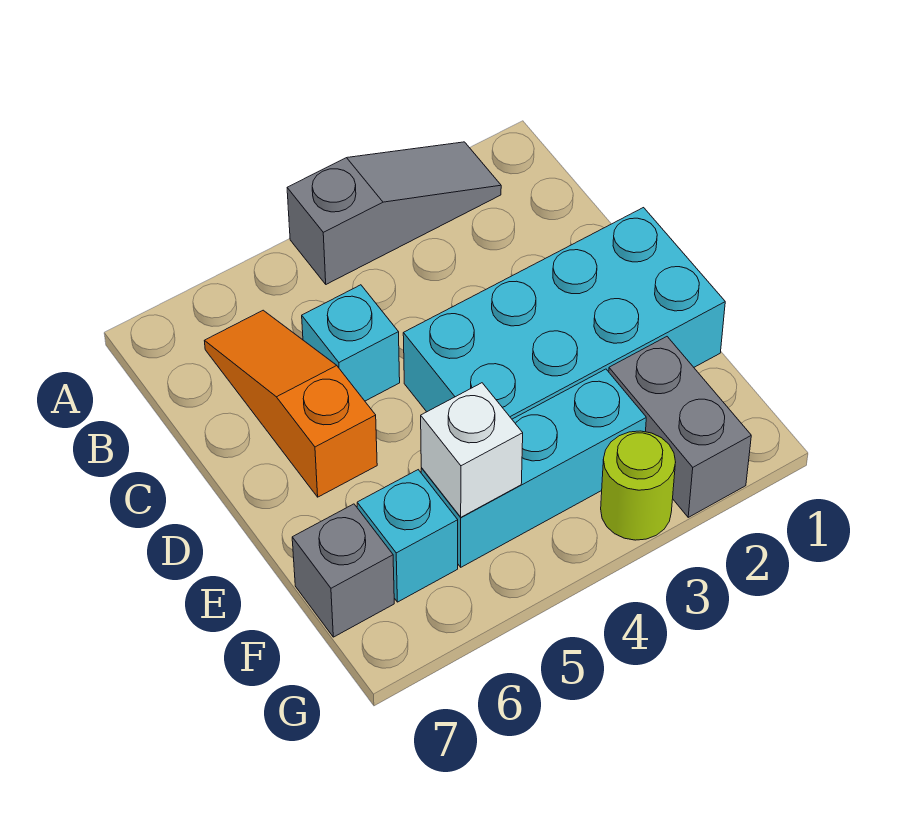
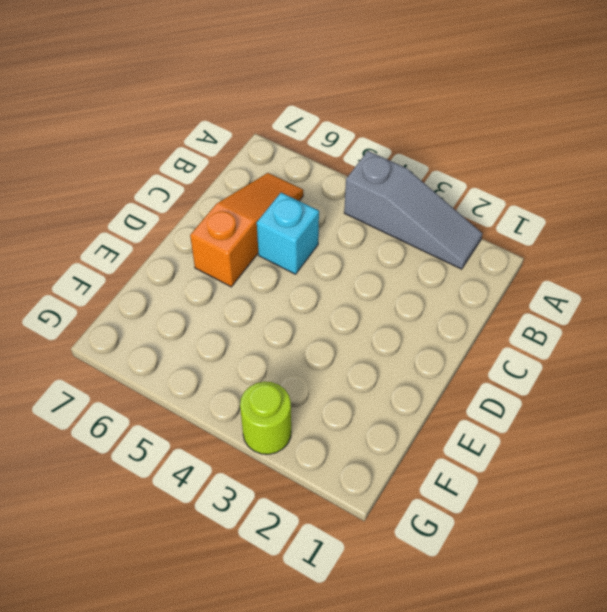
none -> cyan brick D1:E4 level 1
none -> grey brick F2:G2 level 1

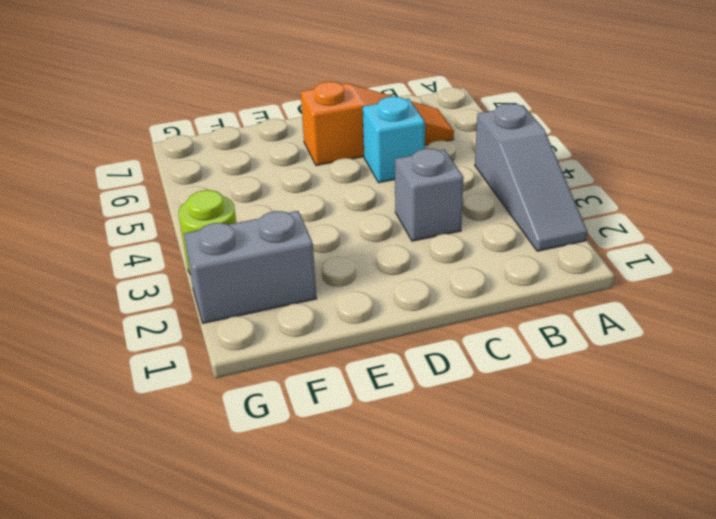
grey brick C3 level 1 -> grey brick F7 level 1
none -> cyan brick D1:E4 level 1
none -> cyan brick F3:F5 level 1

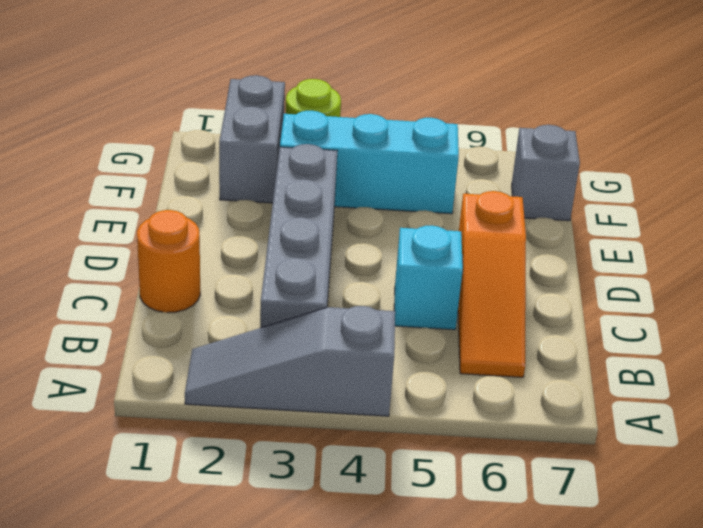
grey brick B3:E3 level 1 -> cyan brick D1:E4 level 1
orange round brick C1 level 1 -> none
none -> cyan brick F6 level 1
none -> white brick F5 level 2

